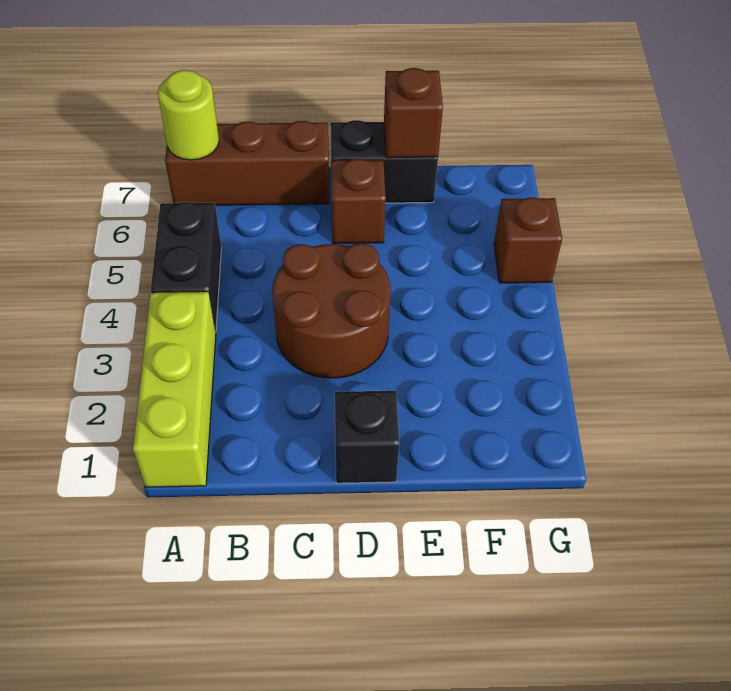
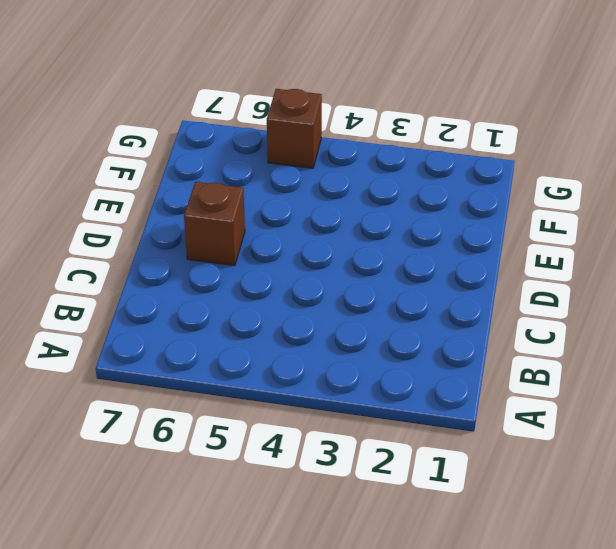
none -> lime brick A1:A3 level 1
none -> black brick A4:A5 level 1

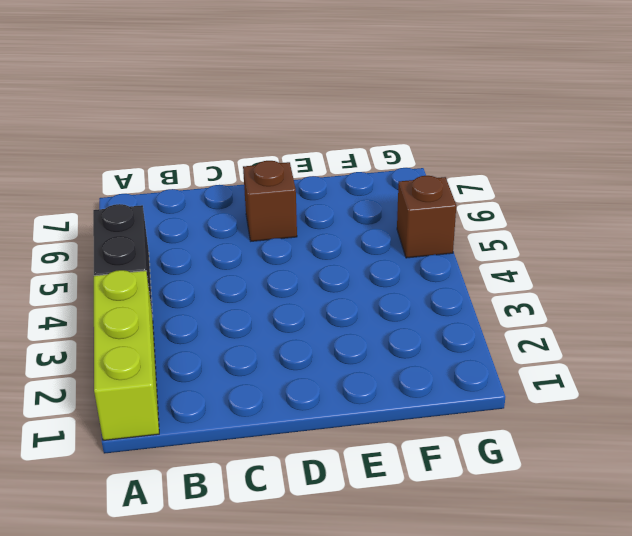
none -> brown brick A7:C7 level 1
none -> brown round brick C3:D4 level 1

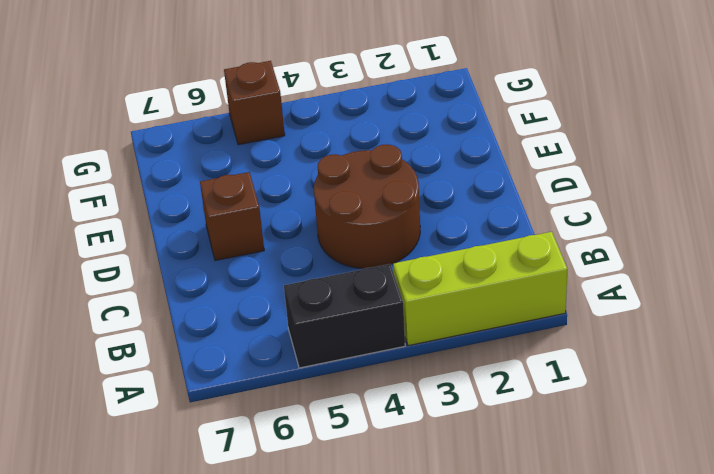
none -> brown brick A7:C7 level 1
none -> black brick D1 level 1

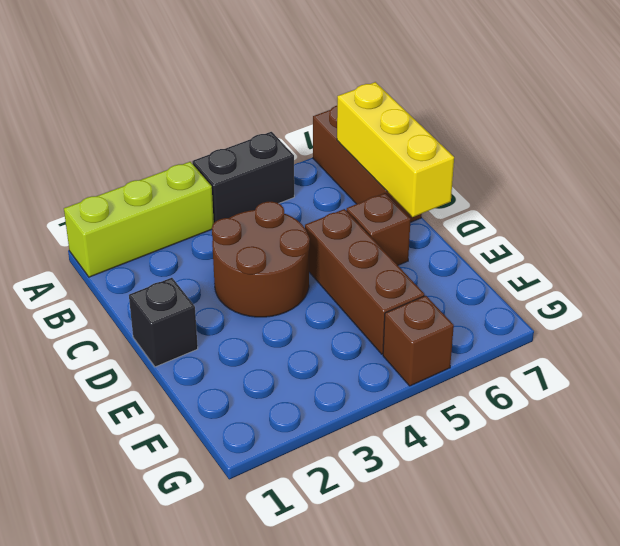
yellow brick B7:D7 level 2 -> none
brown brick D5:F5 level 1 -> none
none -> black brick D7:E7 level 1
none -> lime round brick A7 level 2

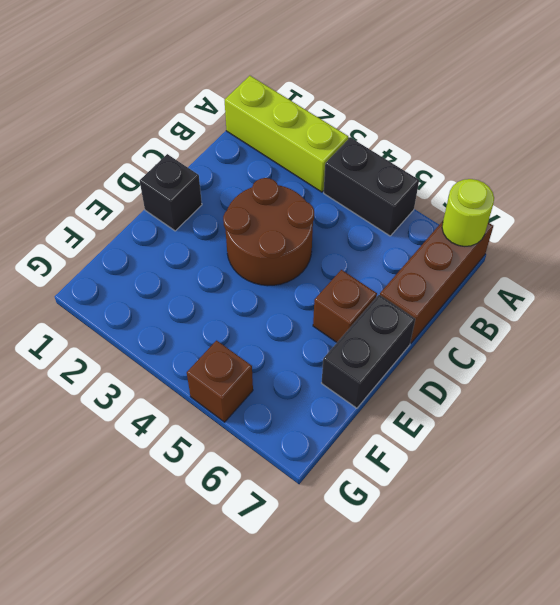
none -> brown brick E7 level 2

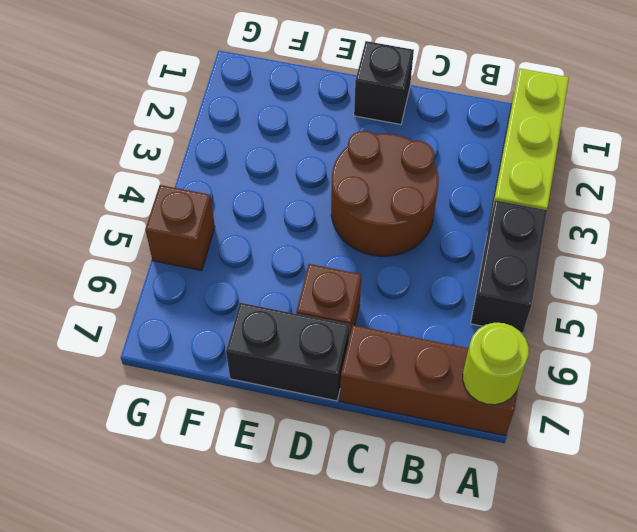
none -> brown brick E7 level 2

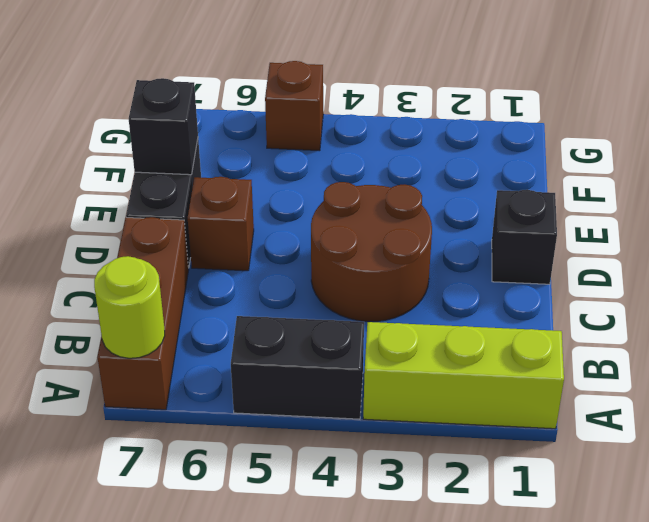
black brick E7 level 2 -> brown brick E7 level 2

